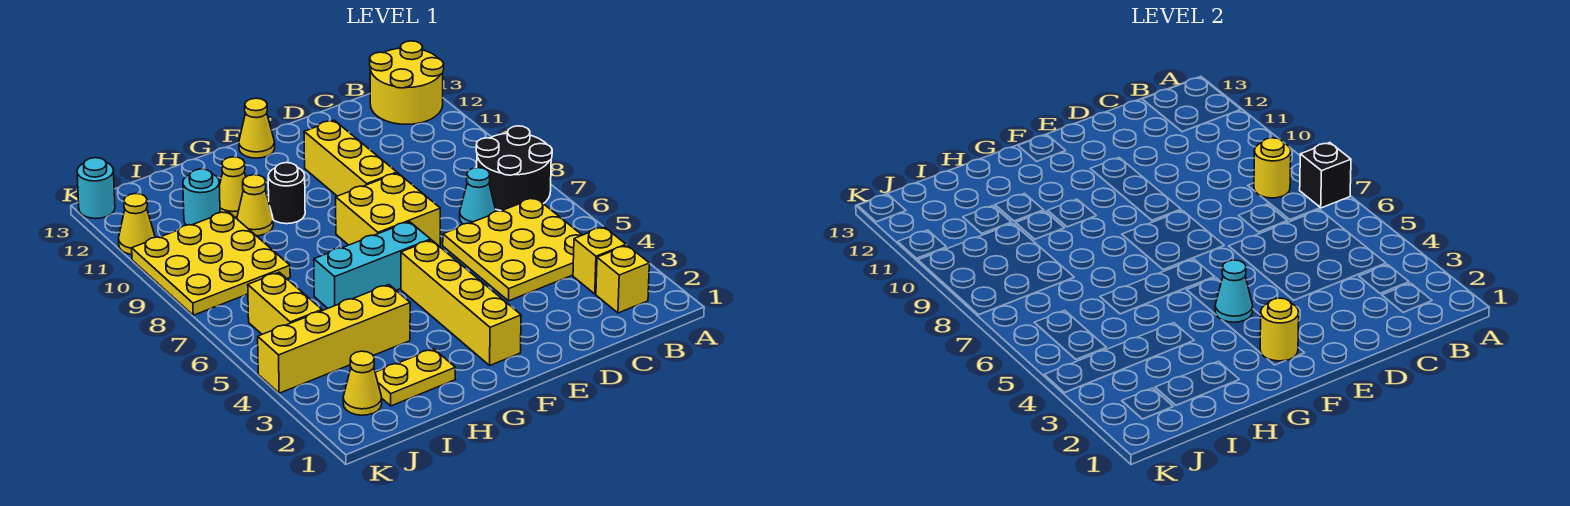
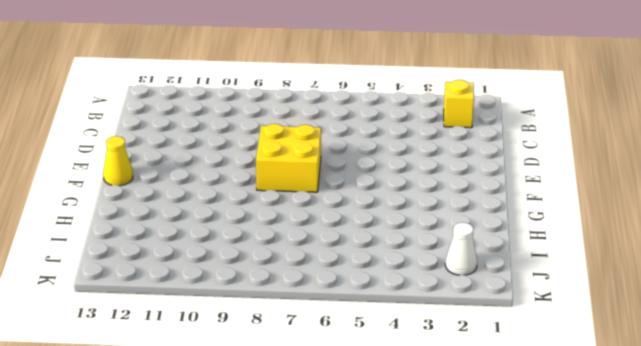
white cone J2 level 1 -> yellow cone J2 level 1
none -> black round brick A7:B8 level 1
none -> yellow round brick A12:B13 level 1
none -> yellow brick B3 level 1

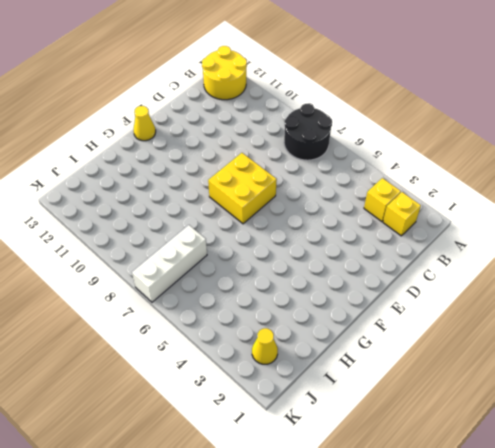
white brick I7:K7 level 1 -> none
none -> yellow plate B4:D6 level 1
none -> cyan cone C7 level 1
none -> yellow brick E9:E11 level 1

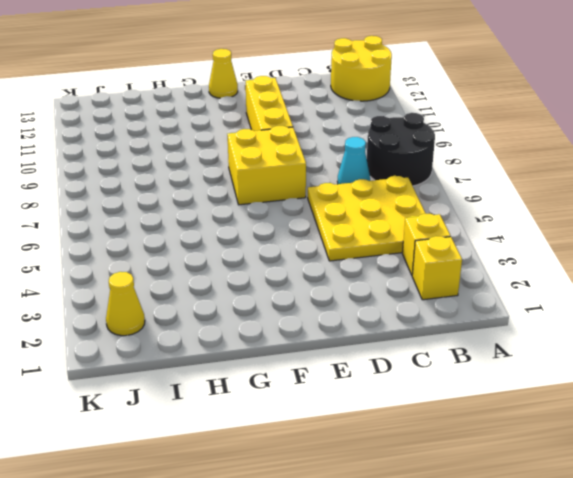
none -> yellow brick F2:F5 level 1
none -> cyan brick F6:H6 level 1
none -> black round brick G10 level 1

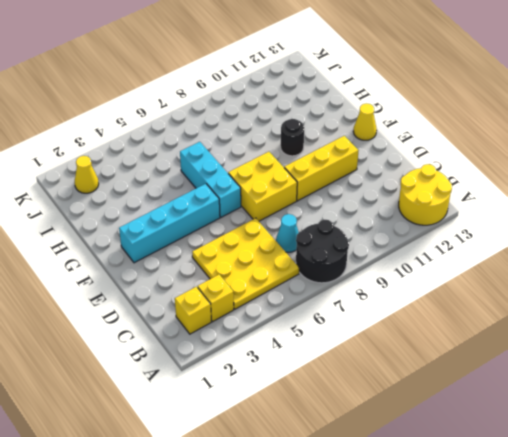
cyan brick F2:F5 level 1 -> yellow brick F2:F5 level 1
none -> yellow plate H2:I2 level 1
none -> yellow brick H4:K4 level 1
none -> yellow cone H10 level 1

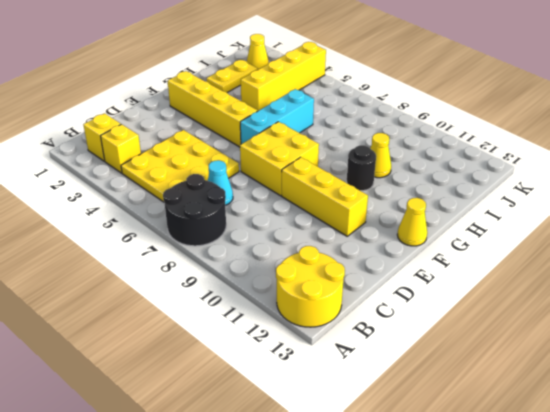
none -> yellow cone H11 level 1
none -> yellow plate I8:K10 level 1
none -> cyan round brick I11 level 1

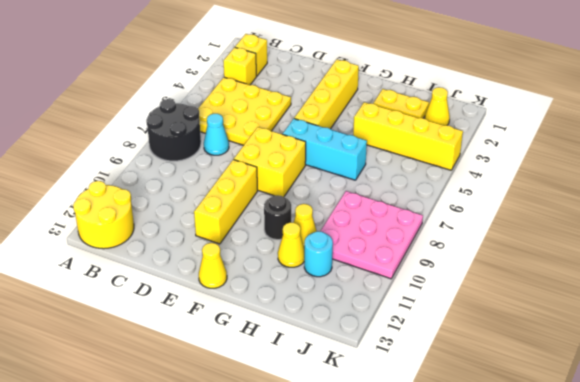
pink plate I8:K10 level 1 -> yellow plate I8:K10 level 1
none -> yellow brick J5:J6 level 1
none -> yellow cone K11 level 1
none -> cyan round brick K13 level 1

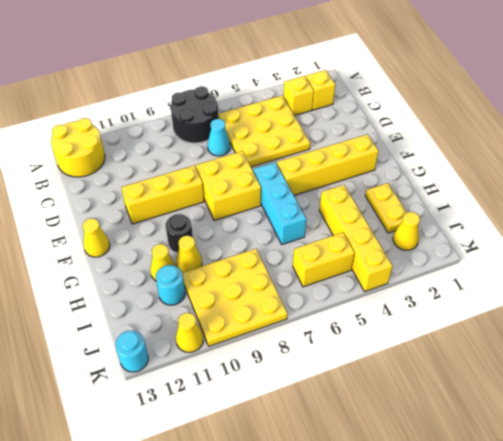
none -> black brick A7 level 2
none -> yellow round brick B8 level 2
none -> yellow round brick F2 level 2

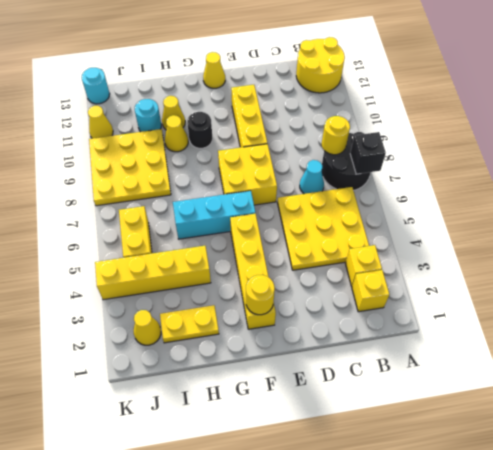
none -> cyan cone F4 level 2

